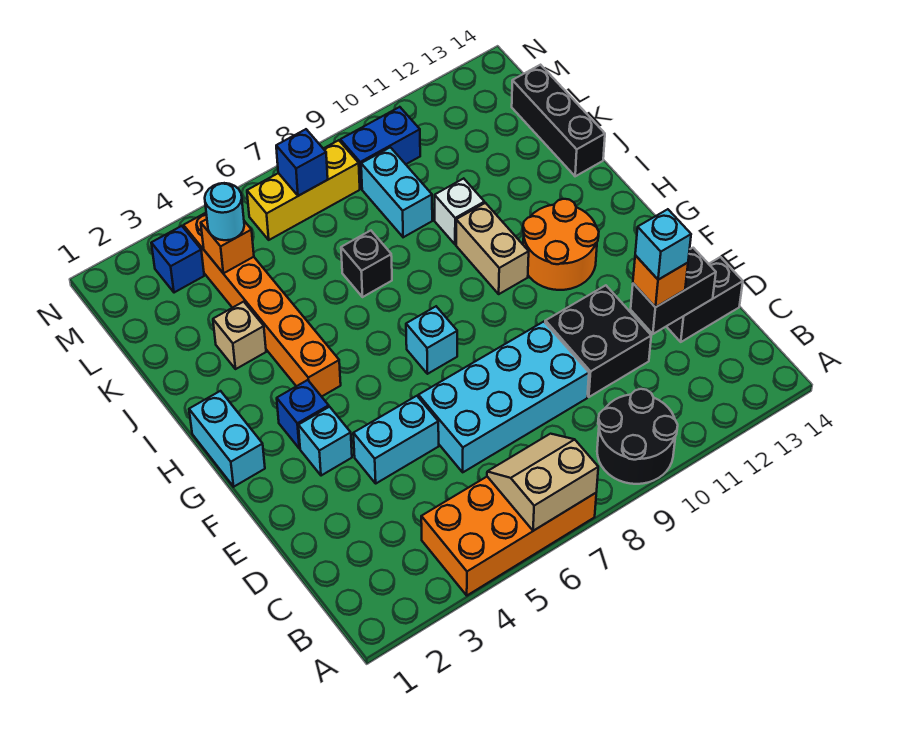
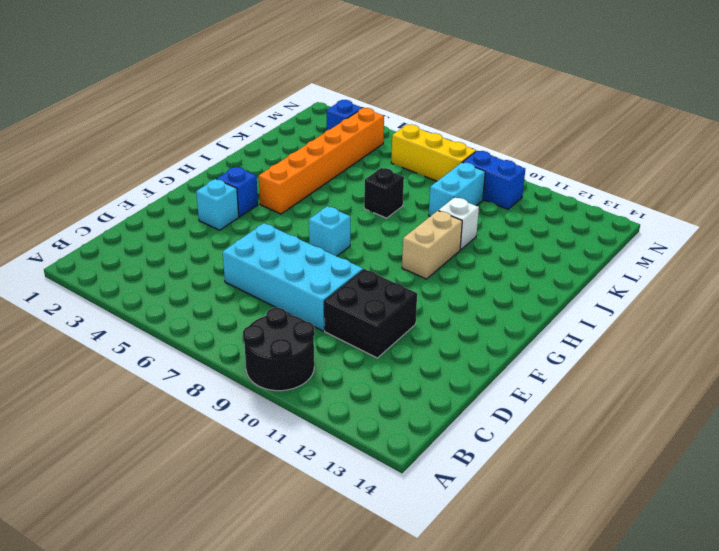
none -> orange brick A4:B7 level 1
none -> black brick D13:D14 level 1
none -> cyan brick E4:E5 level 1

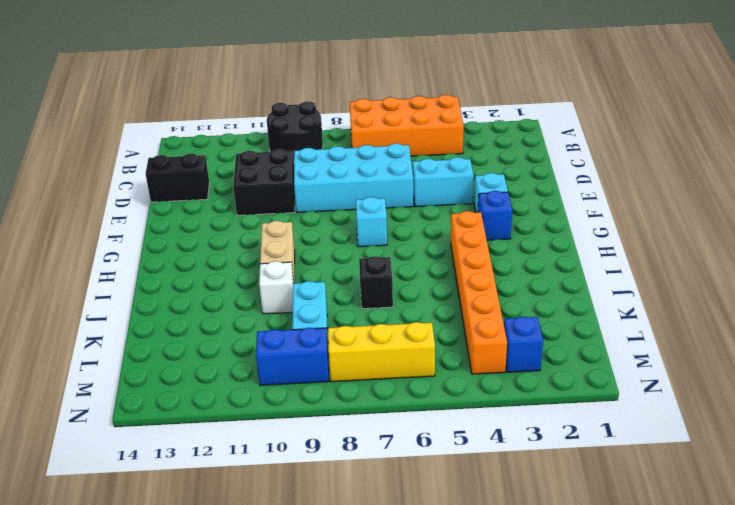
none -> cyan brick G1:H1 level 1
none -> orange round brick G11:H12 level 1
none -> tan brick J3 level 1

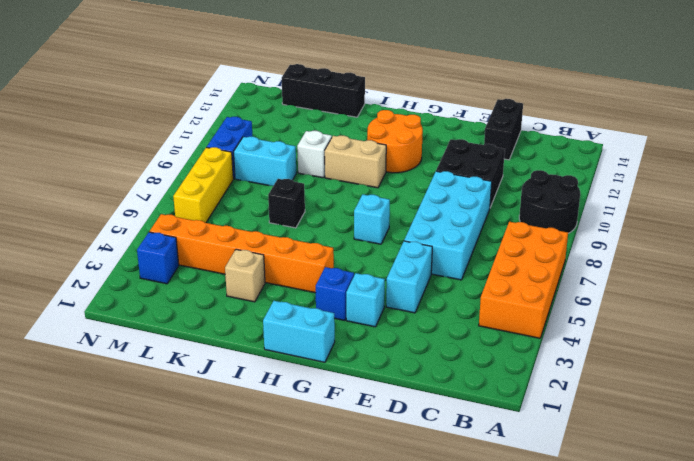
none -> tan slope A6:B7 level 2 top A
none -> black brick D12:D13 level 2
none -> orange brick L4 level 2

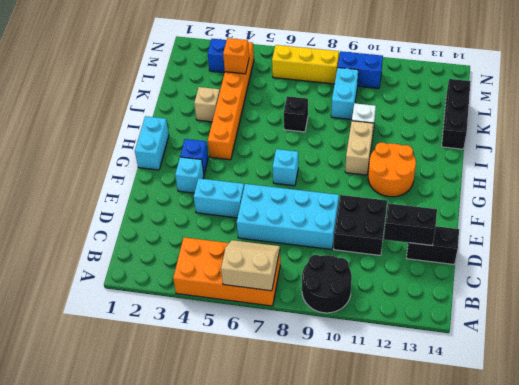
none -> blue brick M7 level 2
none -> orange brick D12 level 3
none -> cyan round brick L4 level 3

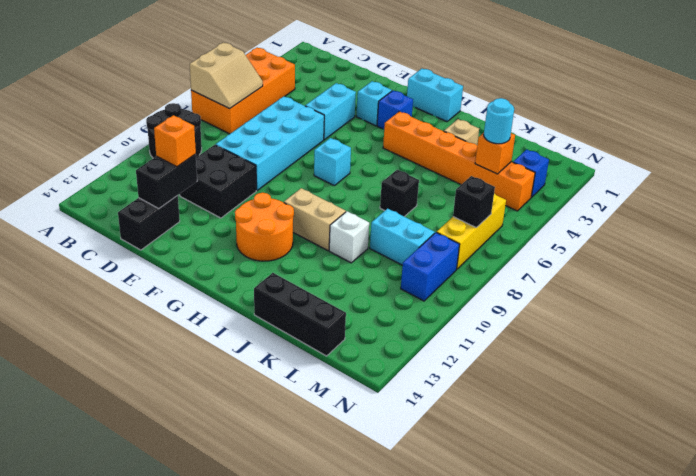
black brick M7 level 2 -> blue brick M7 level 2
none -> cyan brick D12 level 4

